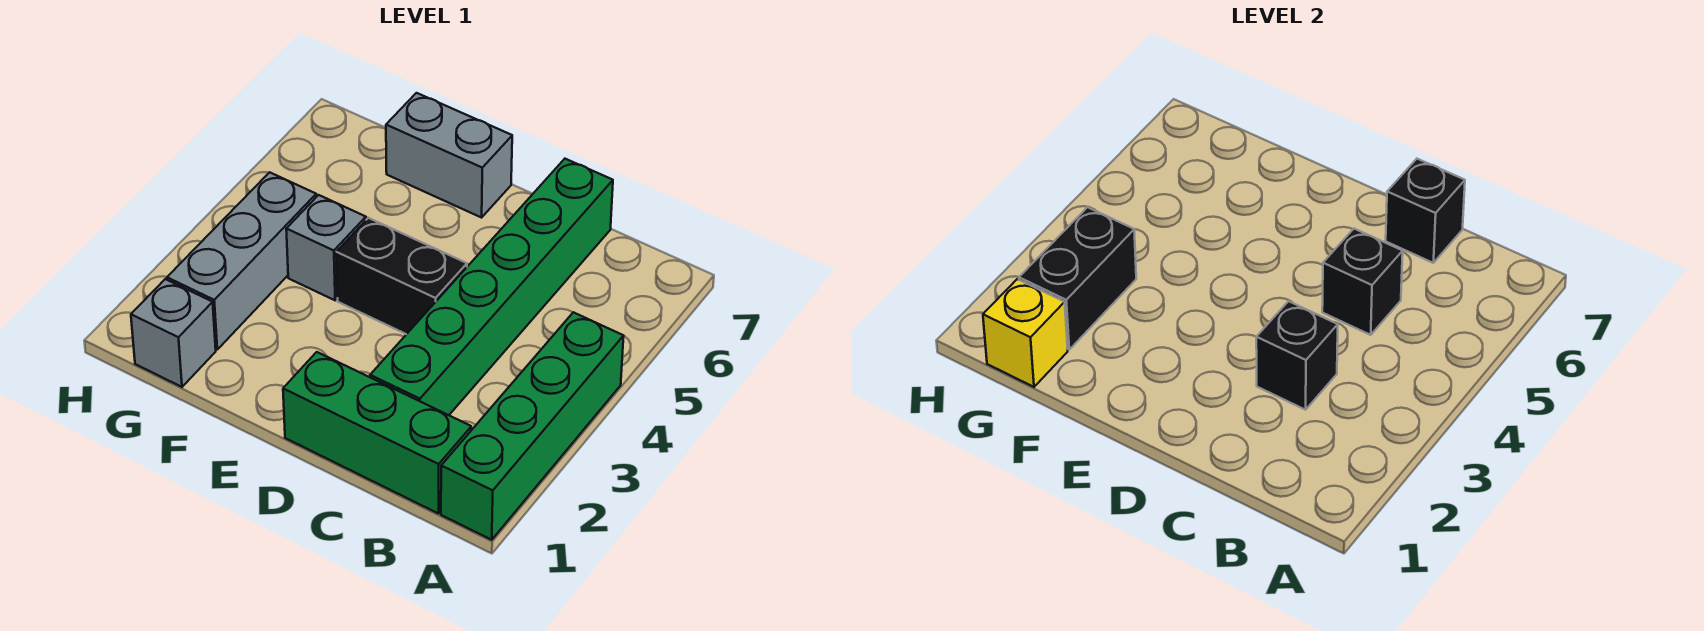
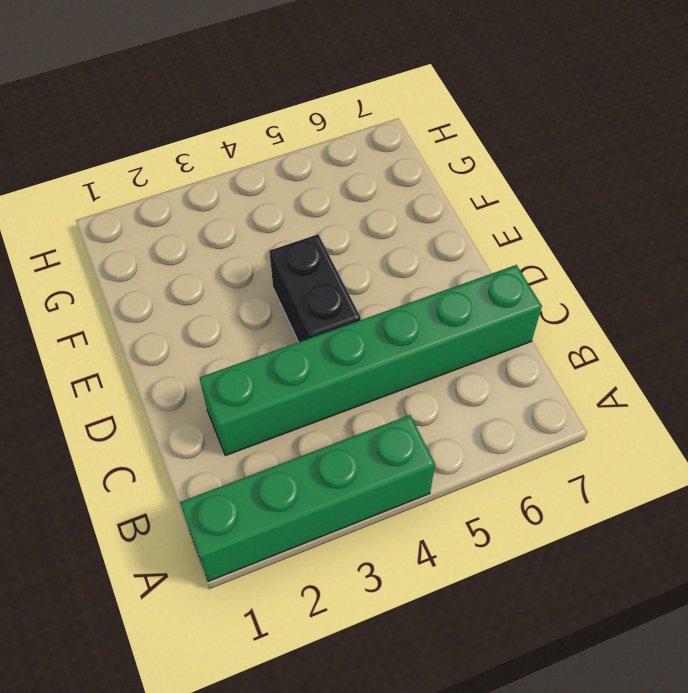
none -> green brick B1:D1 level 1
none -> grey brick E7:F7 level 1
none -> grey brick F4 level 1

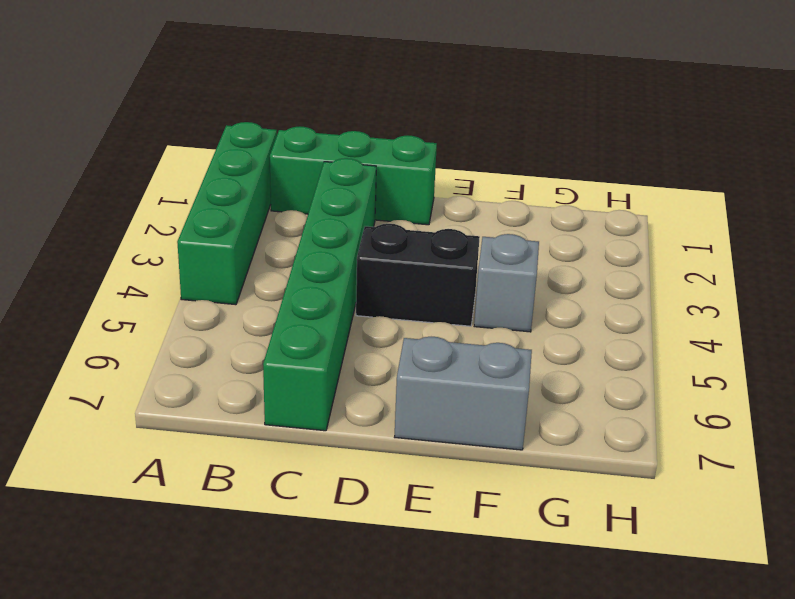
none -> grey brick G1 level 1
none -> grey brick G2:G4 level 1
none -> black brick C3 level 2

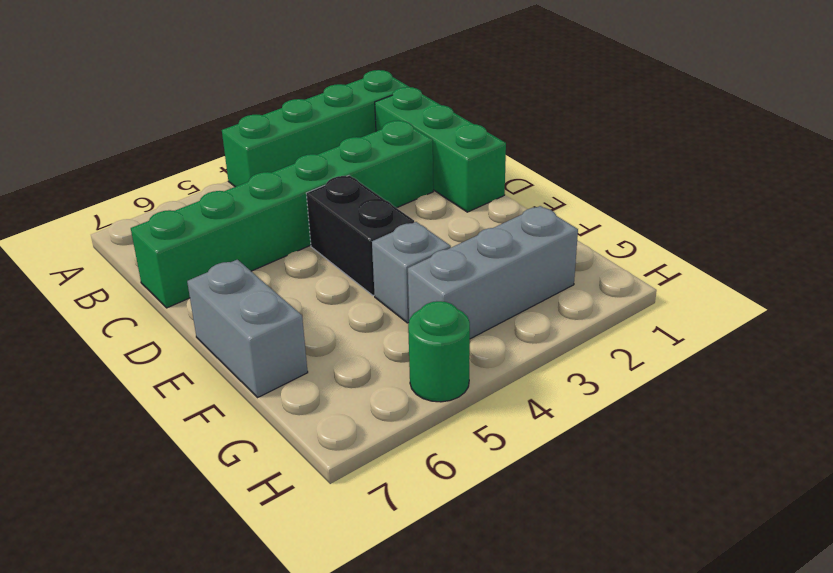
green round brick H5 level 1 -> none
none -> grey brick G1 level 1
none -> black brick C3 level 2
none -> black brick C5 level 2

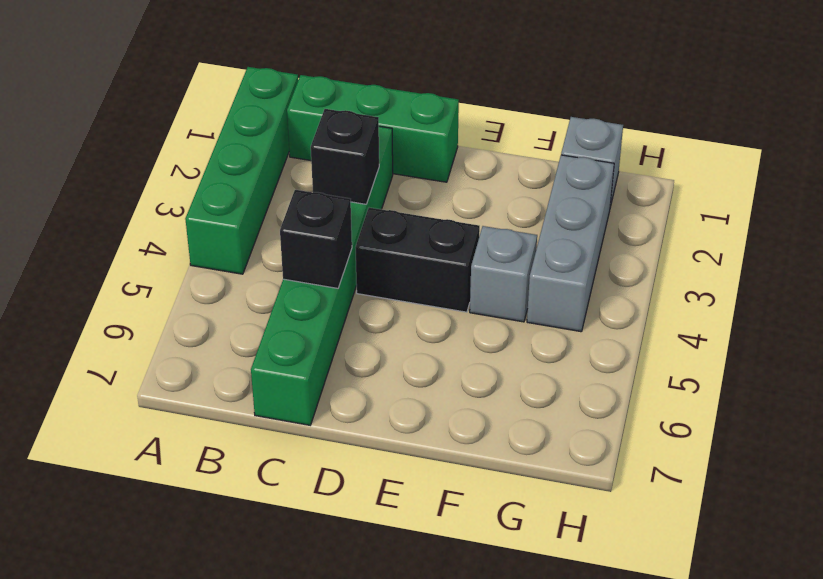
none -> grey brick E7:F7 level 1
none -> black brick C7 level 2
none -> yellow brick G1 level 2

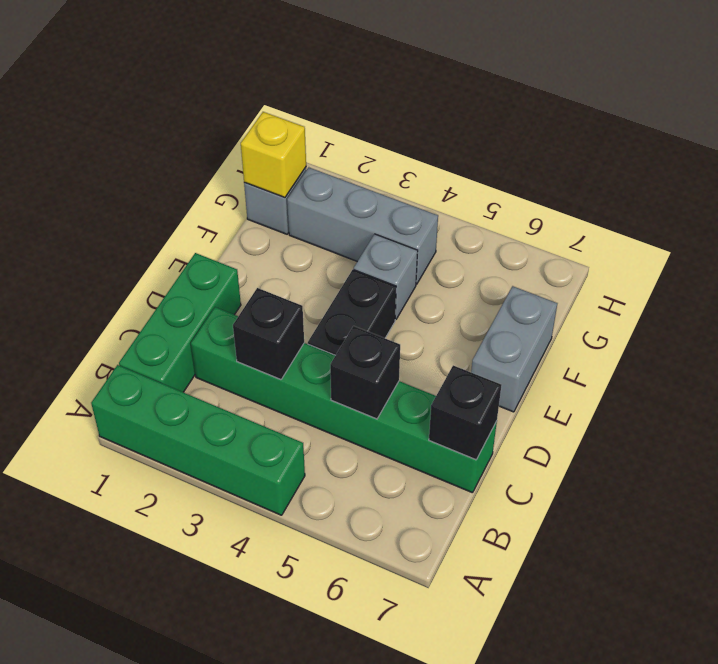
none -> black brick G2:G3 level 2

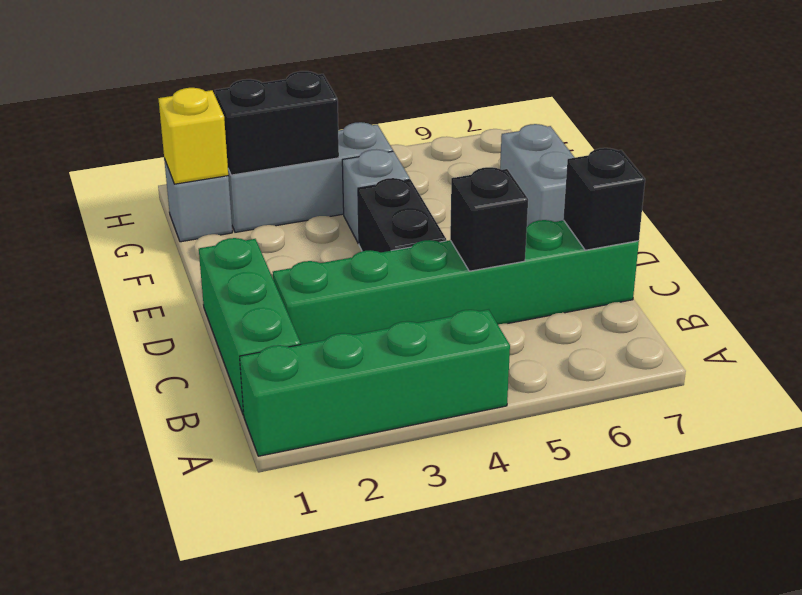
none -> black brick C3 level 2

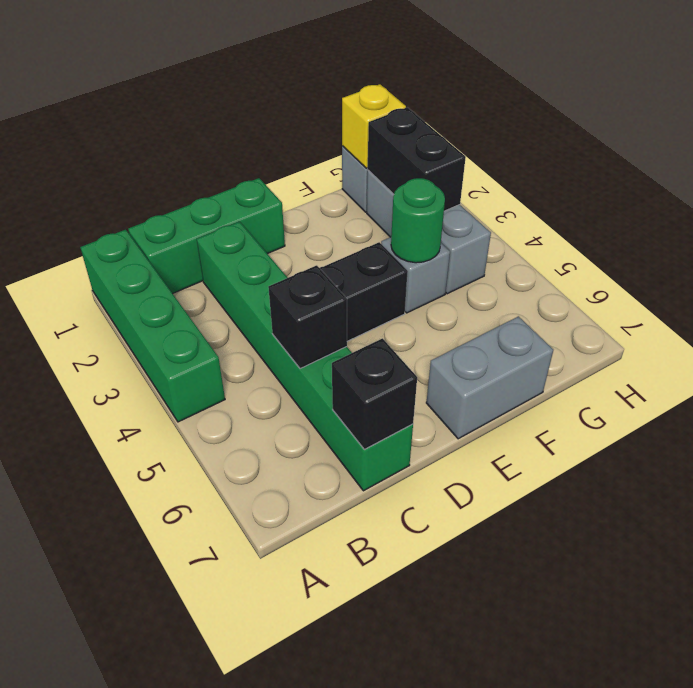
green round brick F4 level 2 -> none
none -> black brick C3 level 2

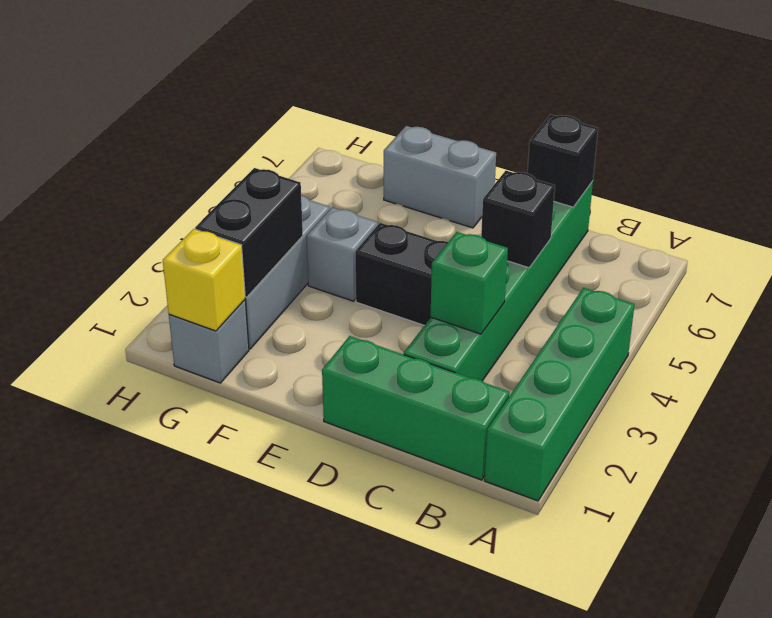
green brick C3 level 2 -> black brick C3 level 2

